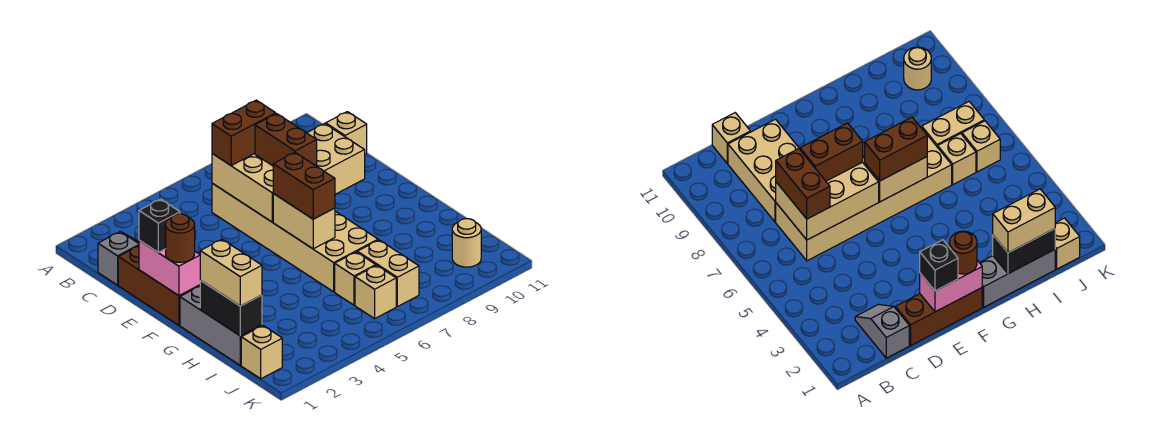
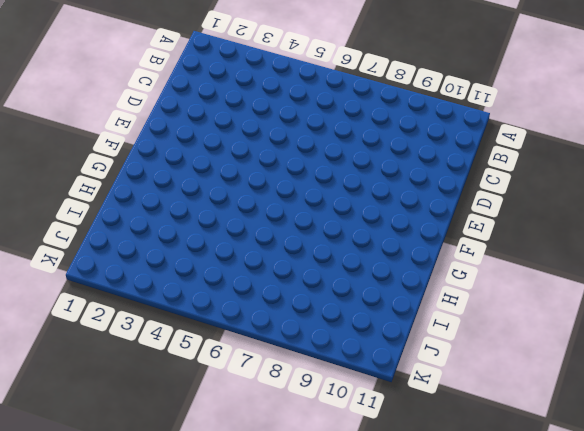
none -> grey slope C1:C2 level 1 top 1
none -> tan brick C6:H7 level 1
none -> tan brick C8:D10 level 1

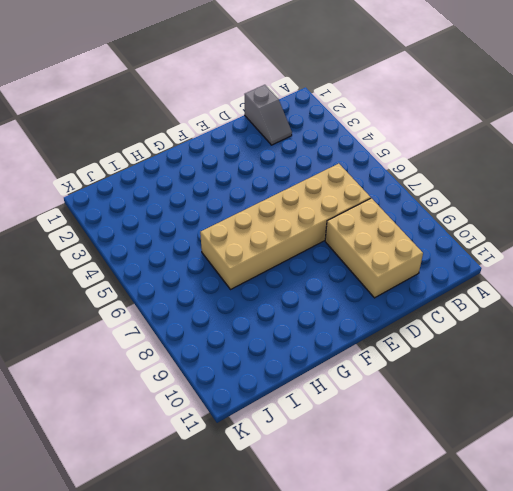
none -> tan brick C11 level 1
none -> brown brick D1:F1 level 1
none -> grey brick G1:I1 level 1

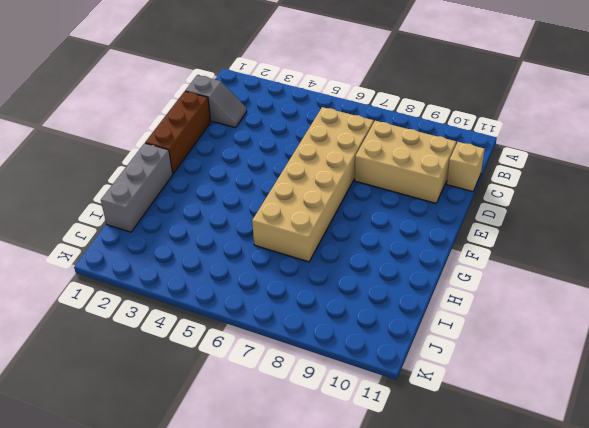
none -> tan brick I6 level 1
none -> tan brick I7:J7 level 1
none -> tan brick J1 level 1

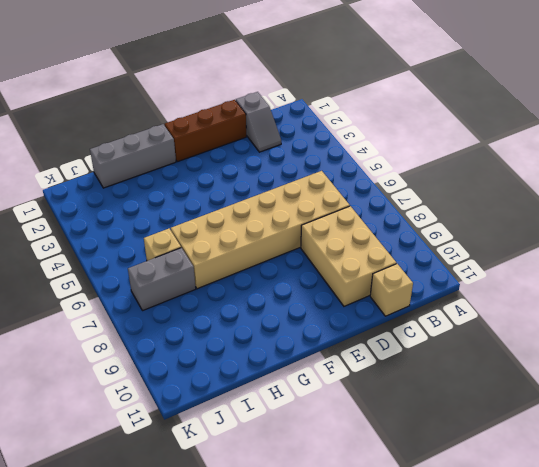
grey brick I7:J7 level 1 -> tan brick I7:J7 level 1
none -> tan brick J1 level 1
none -> tan brick J6 level 1
none -> tan round brick J10 level 1

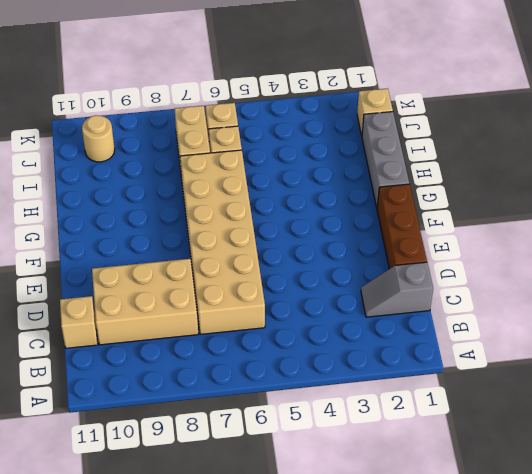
none -> tan brick C6:E7 level 2
none -> pink brick E1:F1 level 2
none -> tan brick F6:G6 level 2

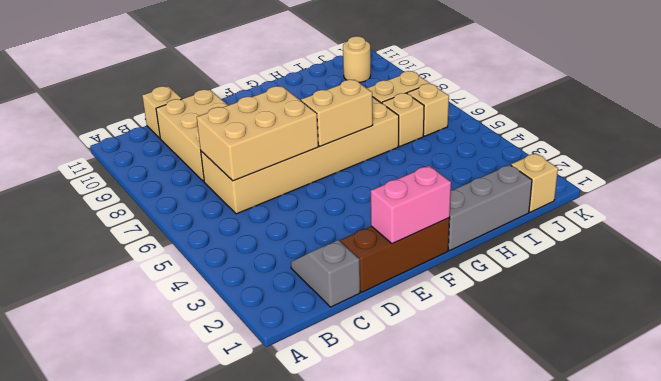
none -> black brick H1:I1 level 2
none -> brown brick C6:C7 level 3
none -> brown brick D7:E7 level 3

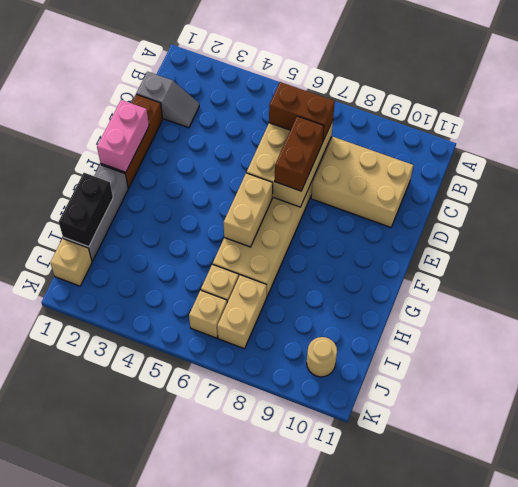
none -> tan brick C11 level 1
none -> black brick E1 level 3
none -> brown round brick F1 level 3

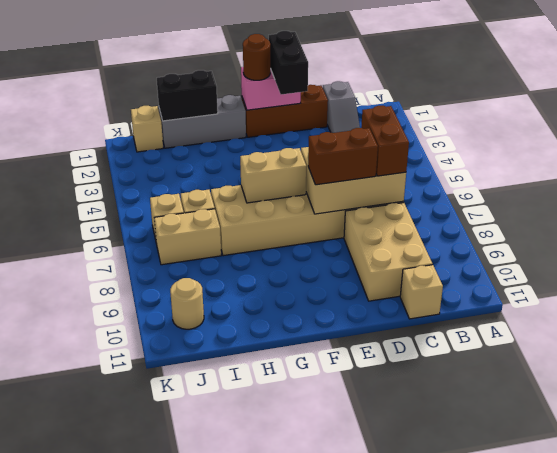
black brick E1:E2 level 3 -> black brick E1 level 3
none -> brown brick F6:G6 level 3
none -> tan brick H1:I1 level 3

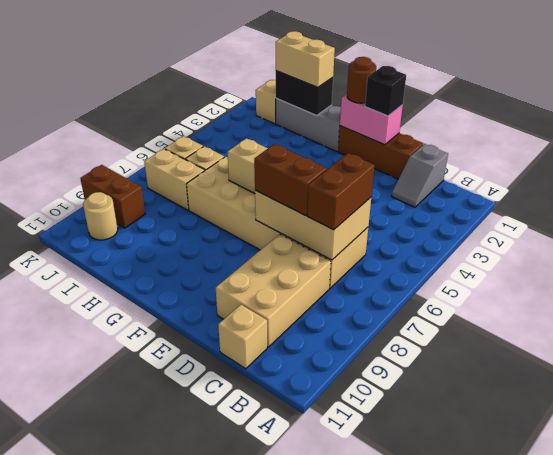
brown brick J9:K9 level 1 -> brown brick F6:G6 level 3

